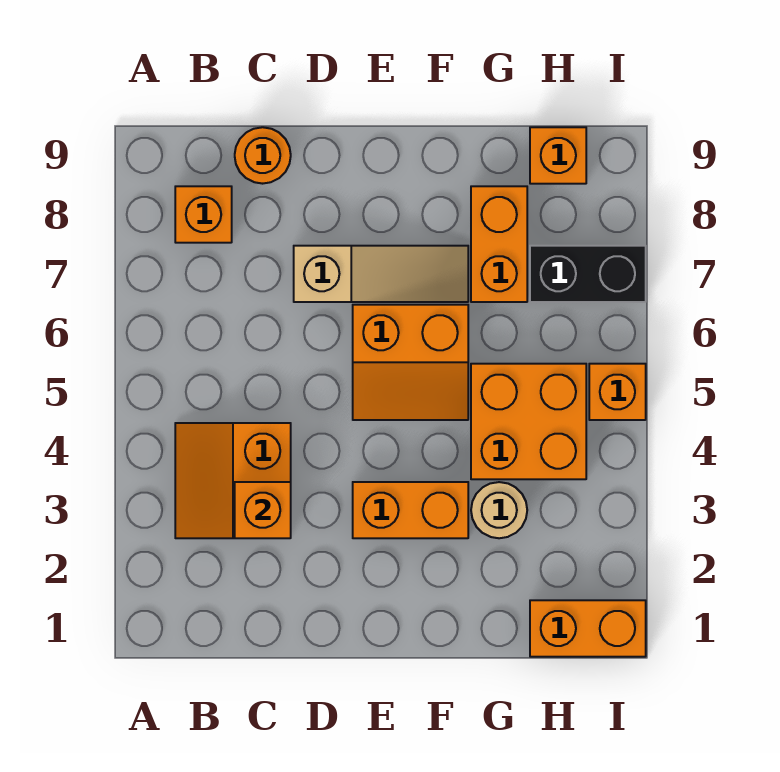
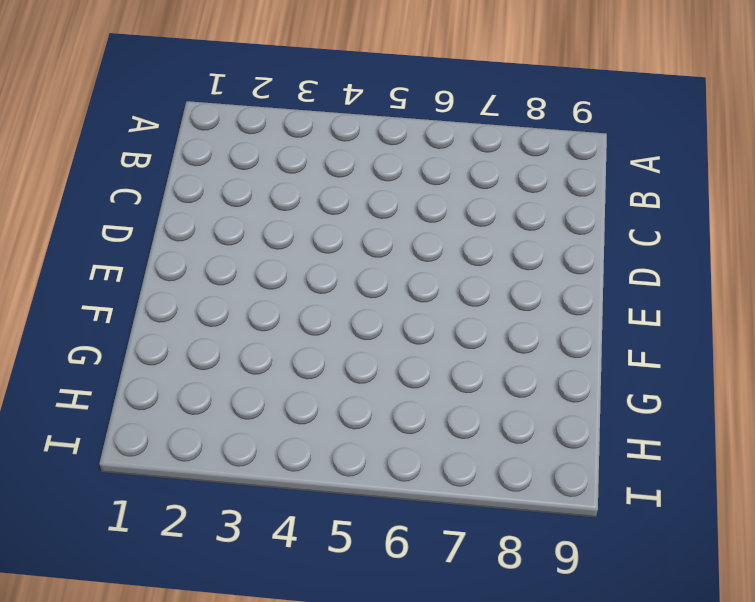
none -> orange slope B3:C4 level 1 top C
none -> orange brick B8 level 1
none -> orange round brick C9 level 1

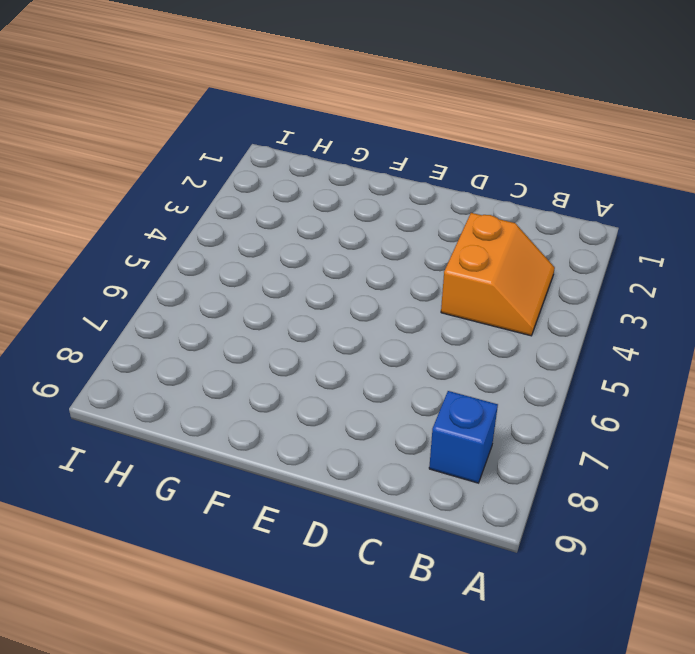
blue brick B8 level 1 -> orange brick B8 level 1
none -> orange round brick C9 level 1
none -> tan slope D7:F7 level 1 top D
none -> orange brick E3:F3 level 1

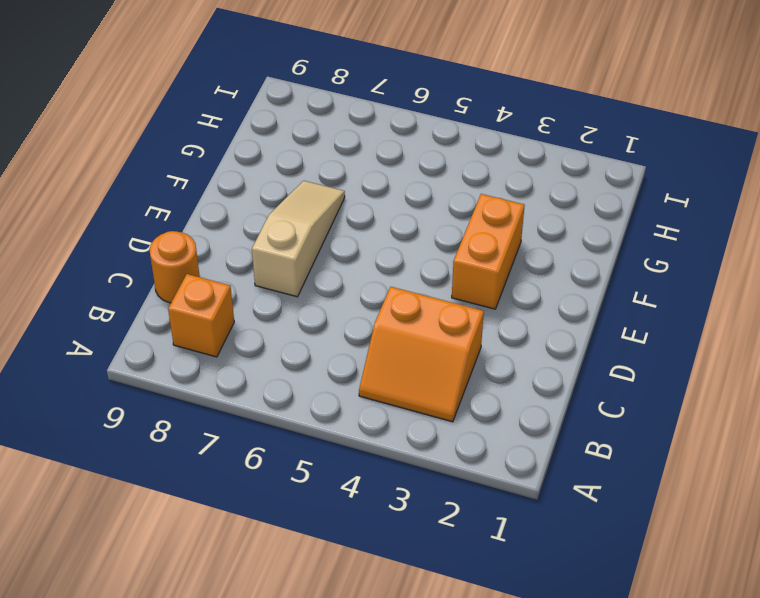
none -> orange slope E5:F6 level 1 top 6
none -> tan round brick G3 level 1
none -> orange brick G4:H5 level 1

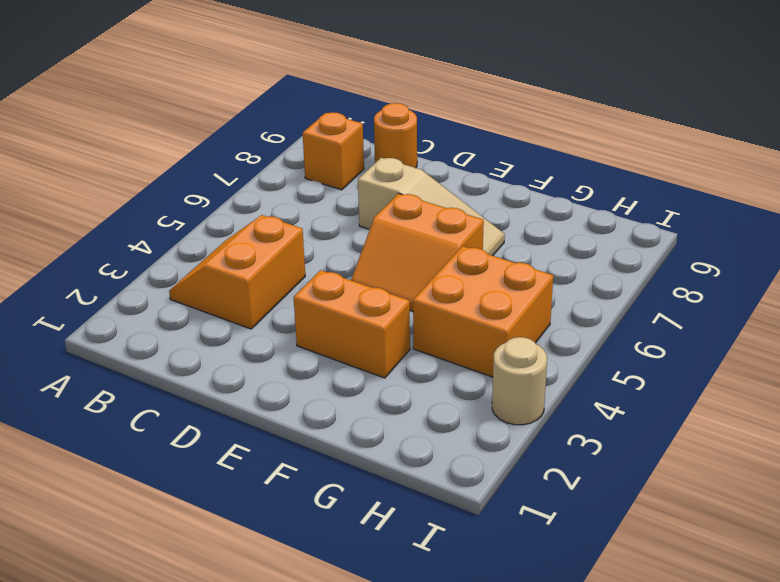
tan round brick I3 level 1 -> tan round brick G3 level 1
none -> orange brick G7:G8 level 1
none -> orange brick H1:I1 level 1
none -> black brick H7:I7 level 1

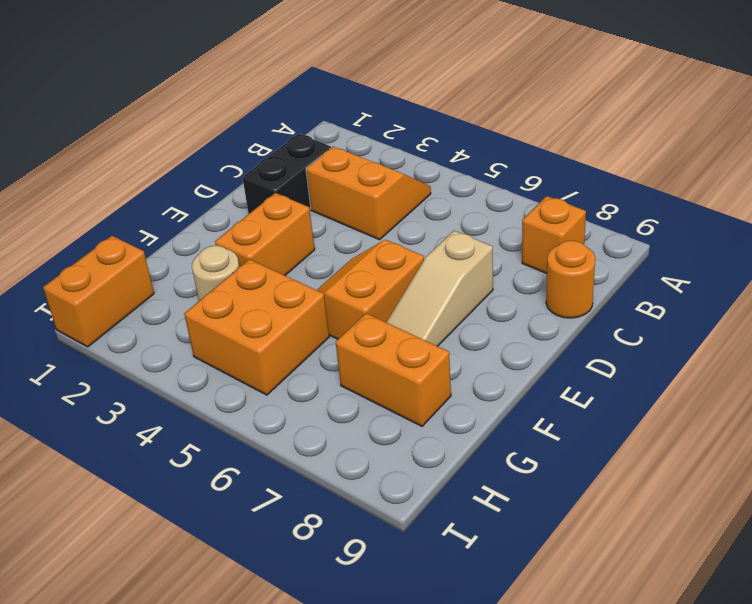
black brick C2:D2 level 1 -> black brick H7:I7 level 1
none -> orange brick H9 level 1
none -> orange brick I5 level 1
none -> orange brick C3 level 2

